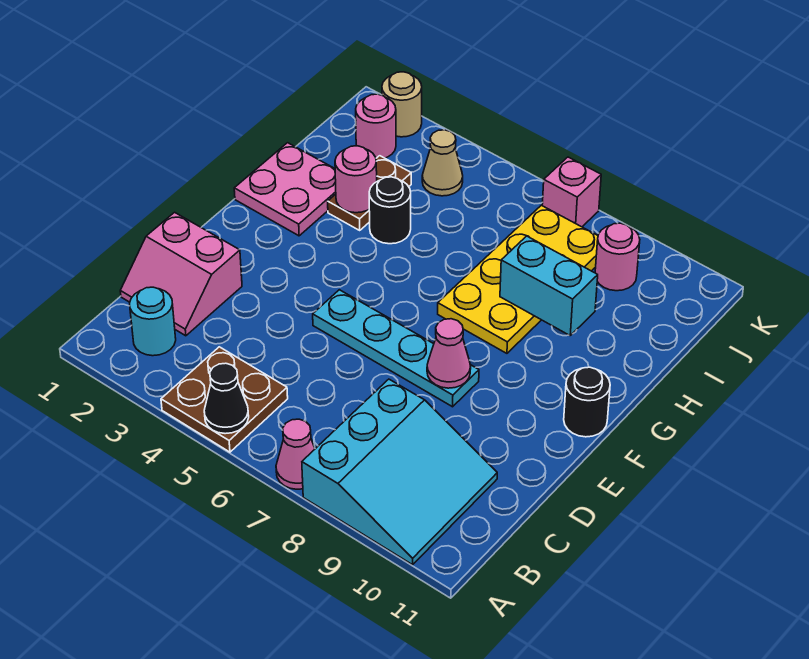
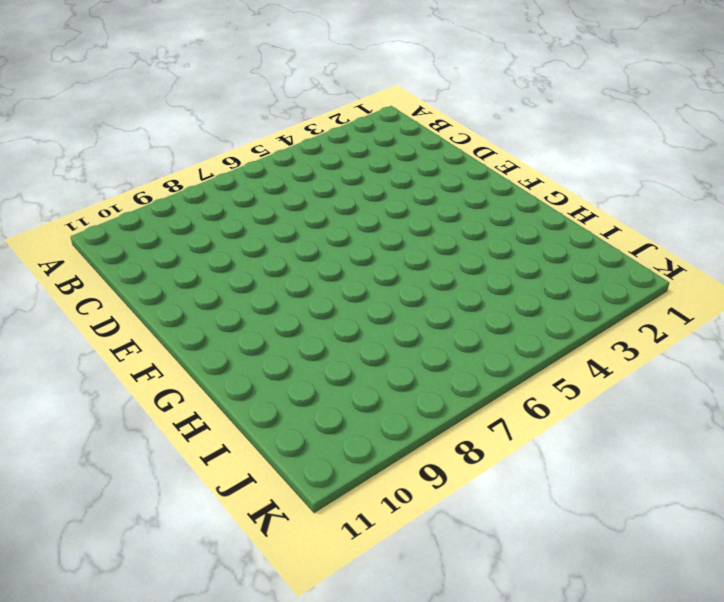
none -> brown plate A4:B5 level 1
none -> pink cone A7 level 1
none -> cyan slope A8:C10 level 1 top 8

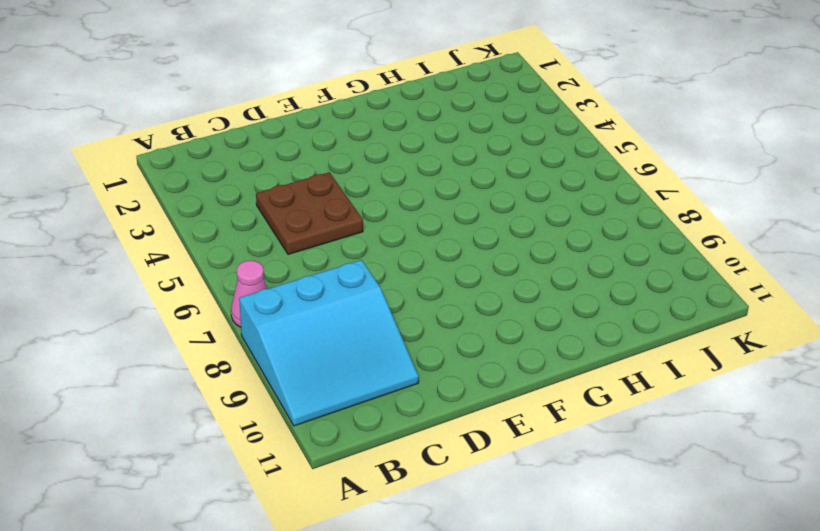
brown plate C4:D5 level 1 -> brown plate A4:B5 level 1
none -> cyan round brick B2 level 1
none -> pink slope C1:D2 level 1 top D
none -> cyan plate E5:E8 level 1

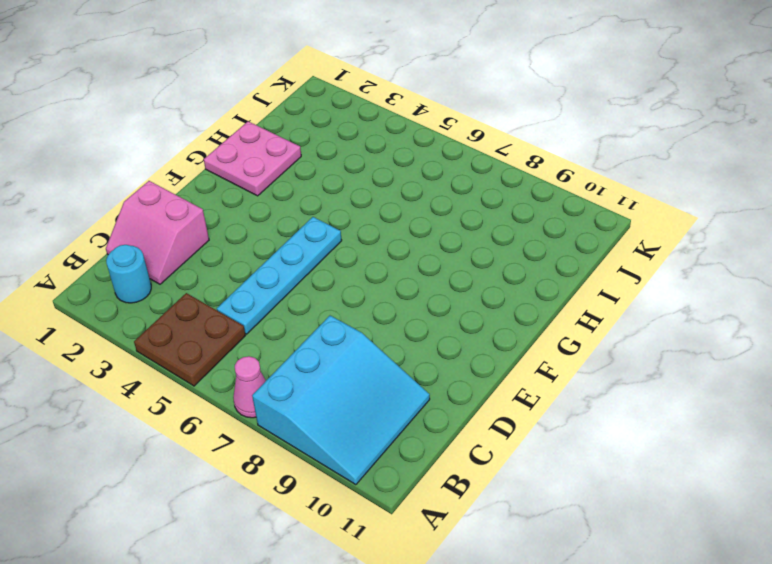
cyan plate C5:F5 level 1 -> cyan plate E5:E8 level 1
none -> black round brick F11 level 1
none -> yellow plate G7:J8 level 1
none -> brown plate H3:I3 level 1

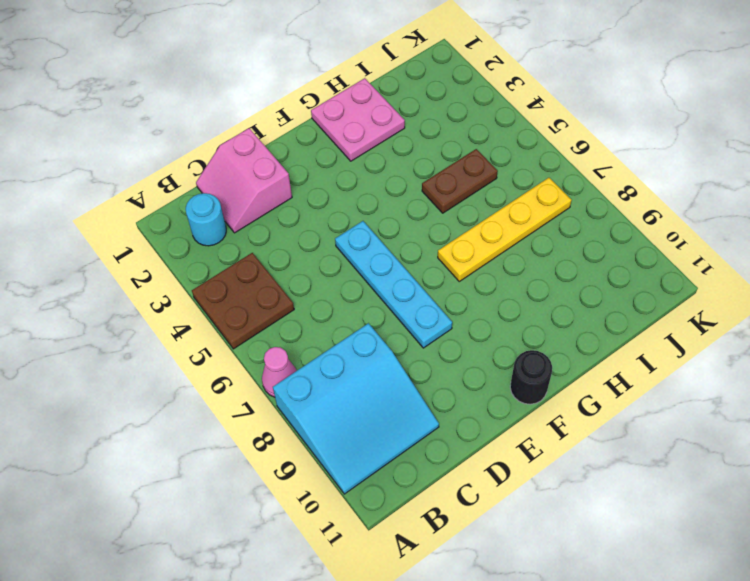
yellow plate G7:J7 level 1 -> yellow plate G7:J8 level 1
brown plate H5:I5 level 1 -> brown plate H3:I3 level 1
none -> black round brick H4 level 1
none -> pink round brick J2 level 1
none -> tan cone J4 level 1

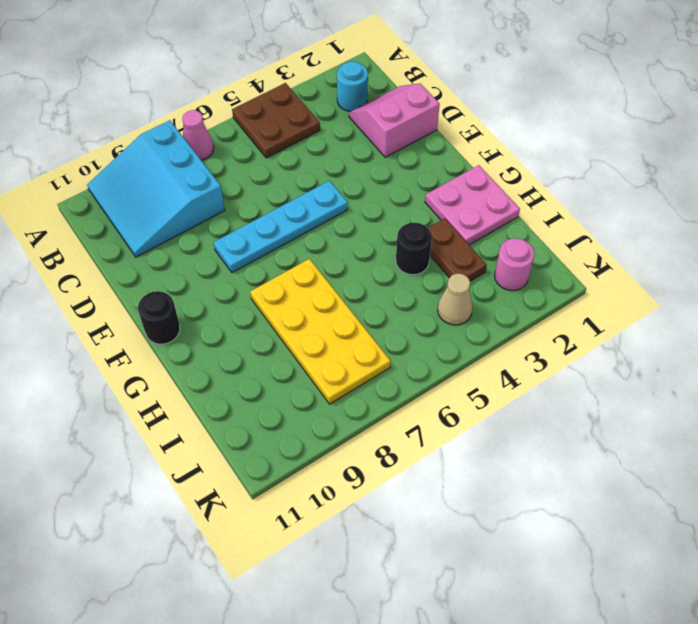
none -> pink round brick J9 level 1
none -> tan round brick K2 level 1
none -> pink brick K7 level 1

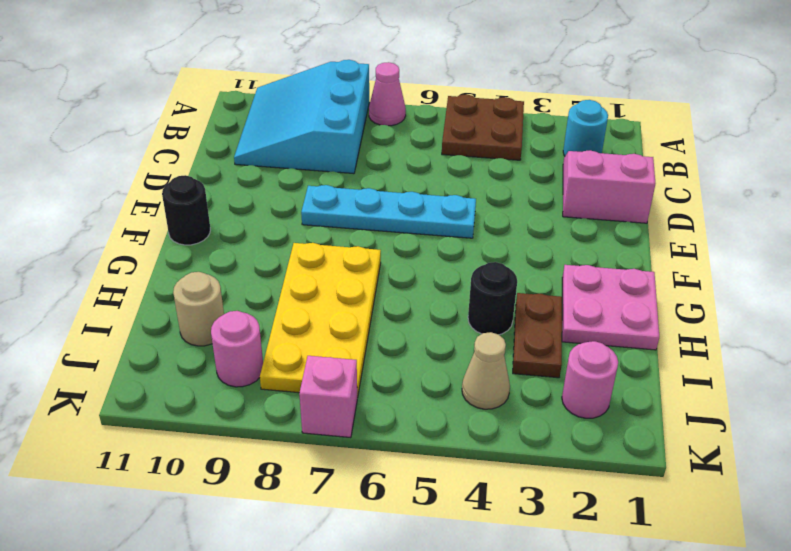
tan round brick I10 level 1 -> tan round brick K2 level 1
none -> black cone A5 level 2
none -> pink cone E8 level 2
none -> pink round brick H3 level 2

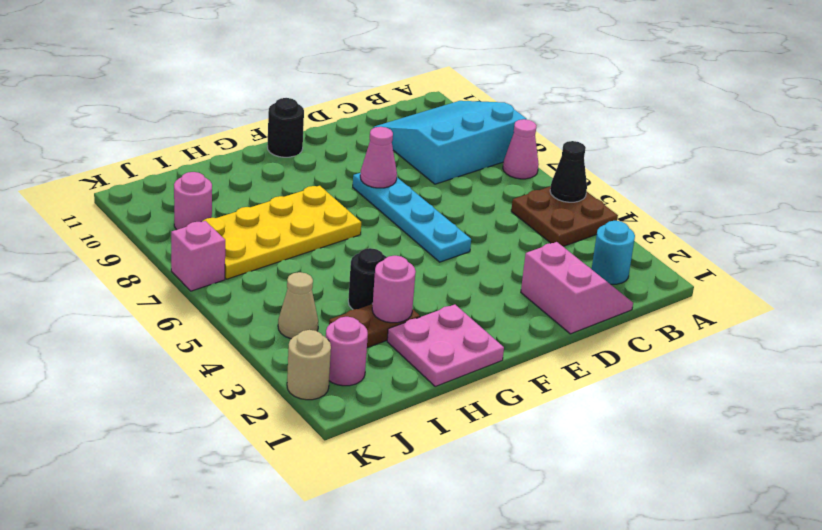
none -> cyan brick H8:H9 level 2

